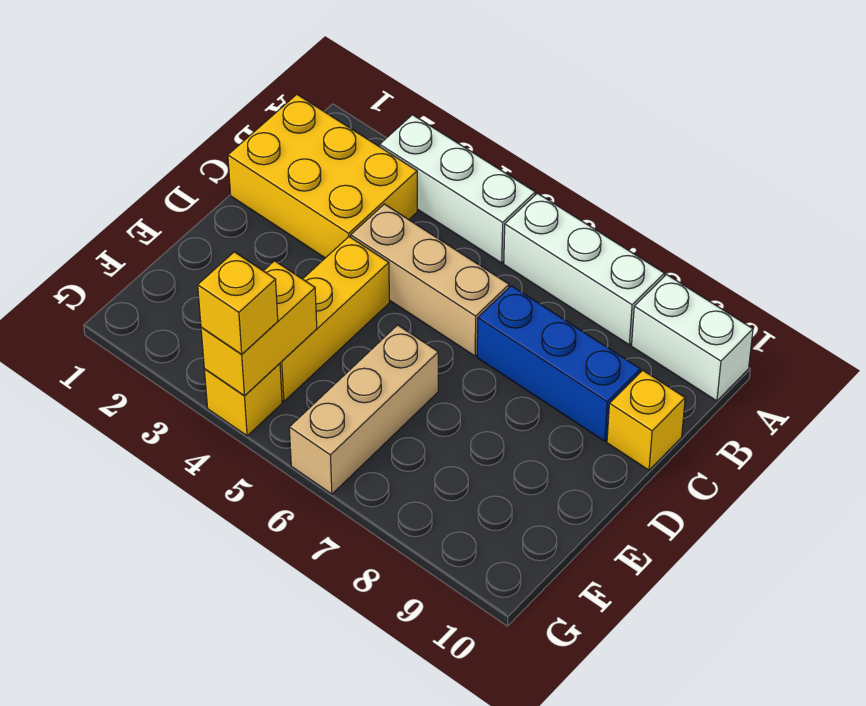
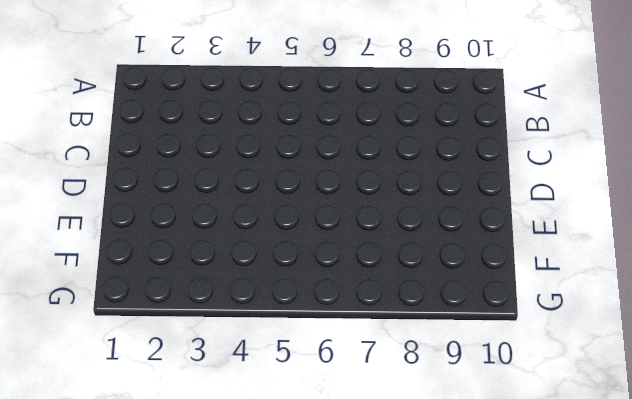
none -> white brick A3:A5 level 1
none -> white brick A6:A8 level 1
none -> white brick A9:A10 level 1

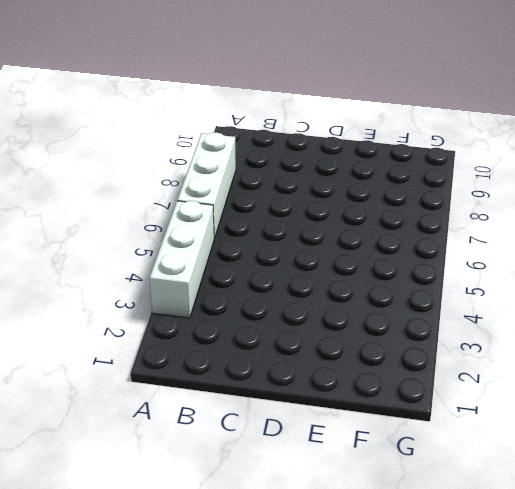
none -> white brick A9:A10 level 1
none -> yellow brick B1:C3 level 1
none -> tan brick C4:C6 level 1

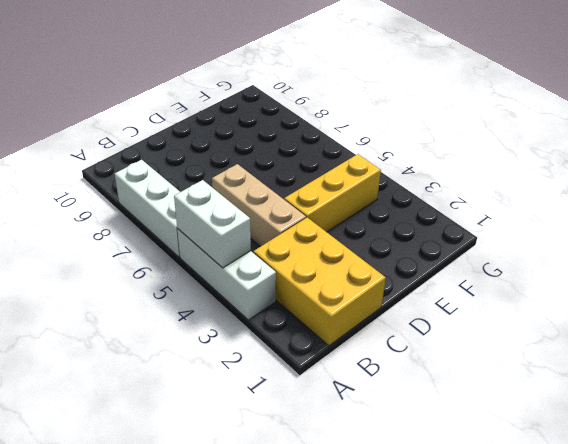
white brick A4:A5 level 2 -> white brick A9:A10 level 1
none -> blue brick C7:C9 level 1
none -> yellow brick C10 level 1
none -> tan brick E6:G6 level 1

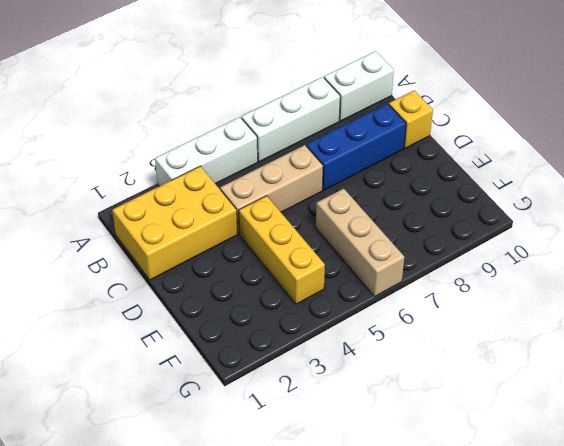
none -> yellow brick G4 level 1
none -> yellow brick F4:G4 level 2
none -> yellow brick G4 level 3

